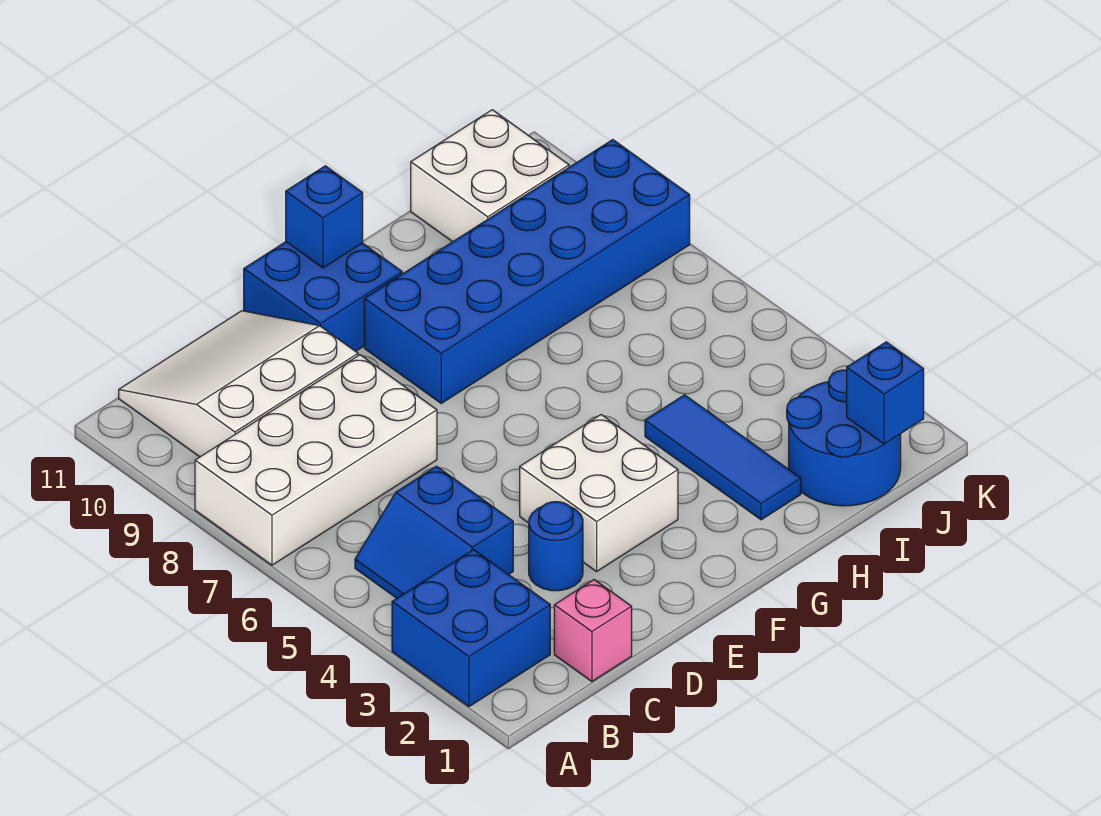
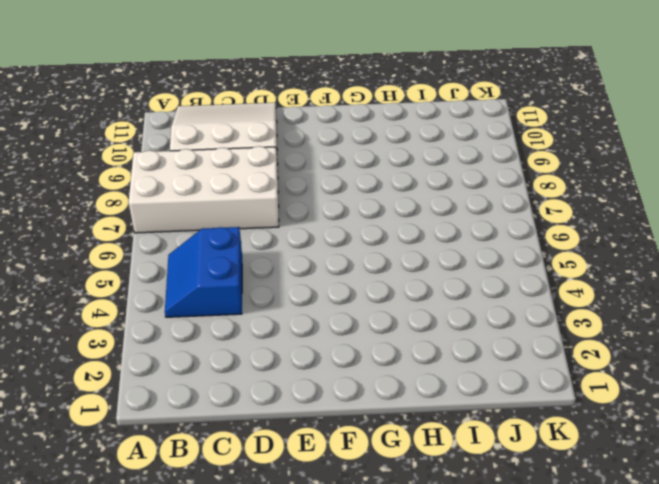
none -> blue brick A2:B3 level 1
none -> pink brick C1 level 1
none -> blue round brick D3 level 1

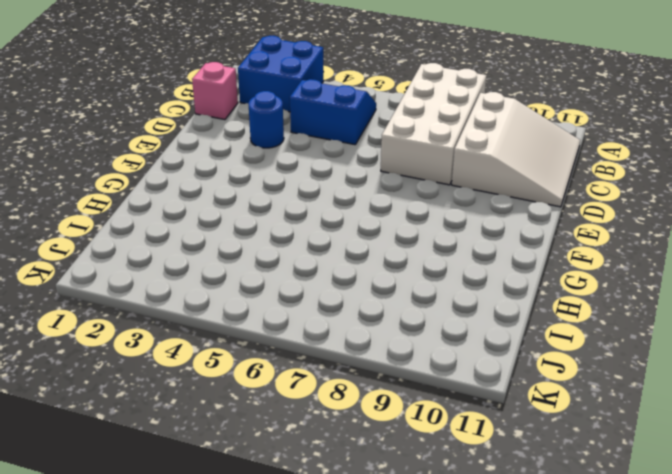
none -> white brick E3:F4 level 1
none -> blue brick E10:F11 level 1
none -> blue brick F8:K9 level 1

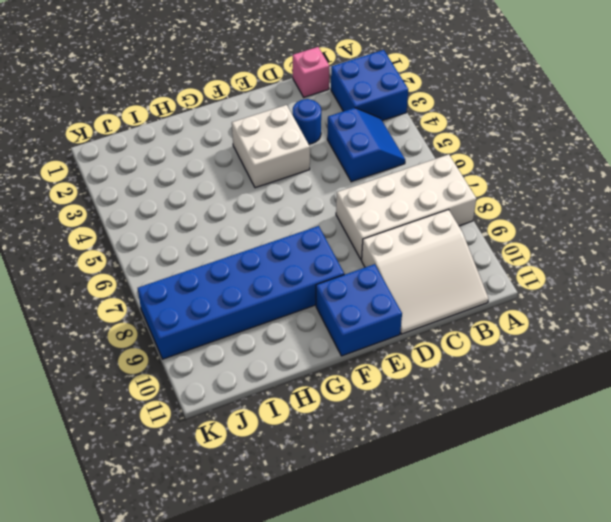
none -> blue tile H2:H4 level 1
none -> blue round brick I1:J2 level 1
none -> white brick I10:J11 level 1

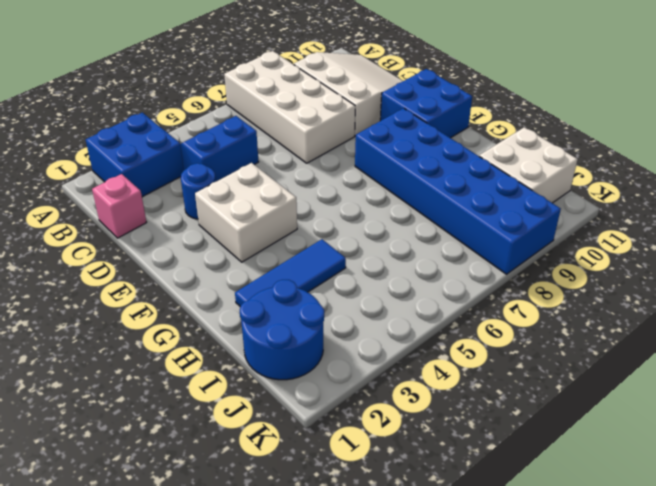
none -> blue brick F11 level 2
none -> blue brick J1 level 2

